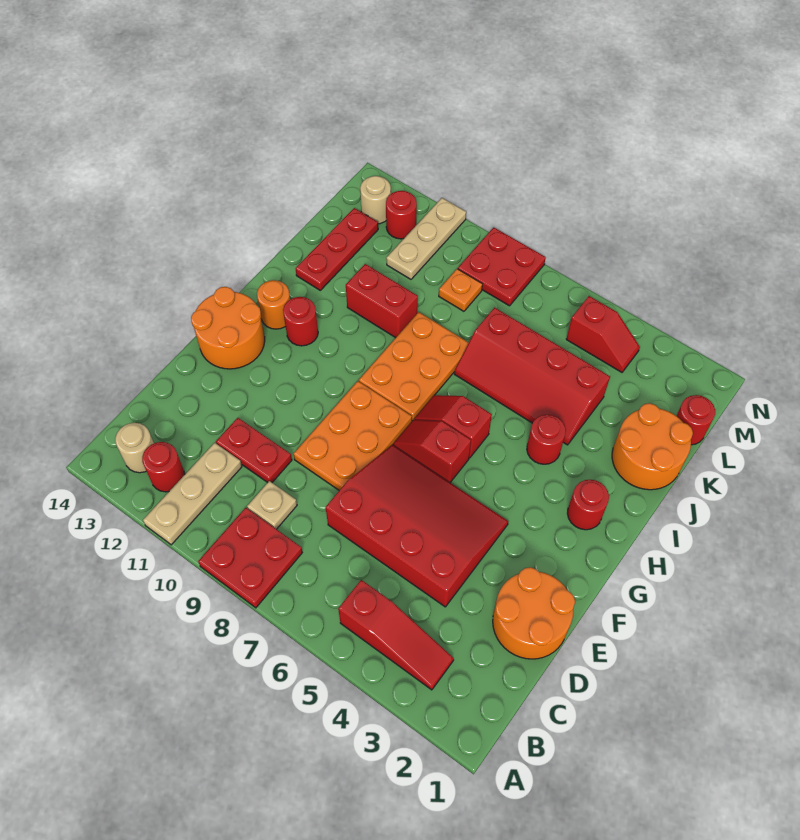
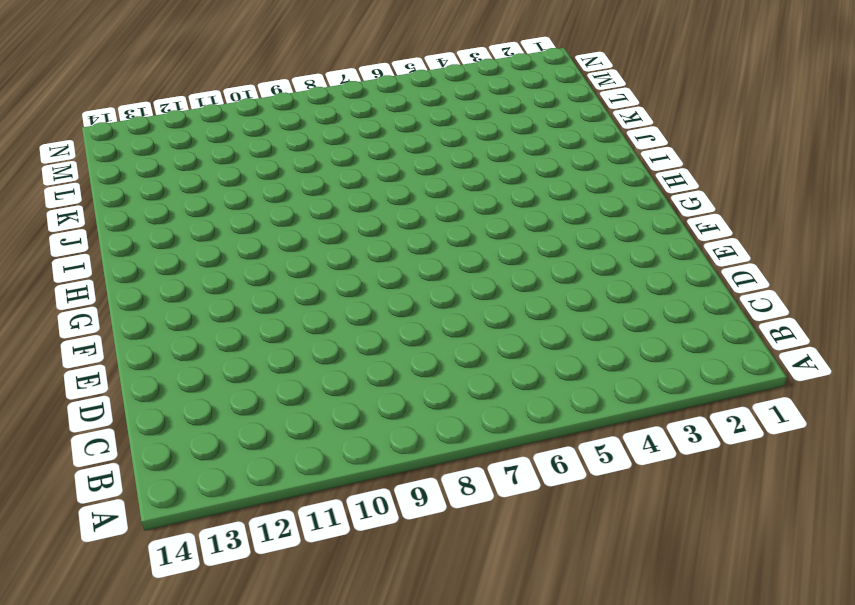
none -> red plate A8:B9 level 1
none -> tan plate A11:C11 level 1
none -> red slope B3:B5 level 1 top 5

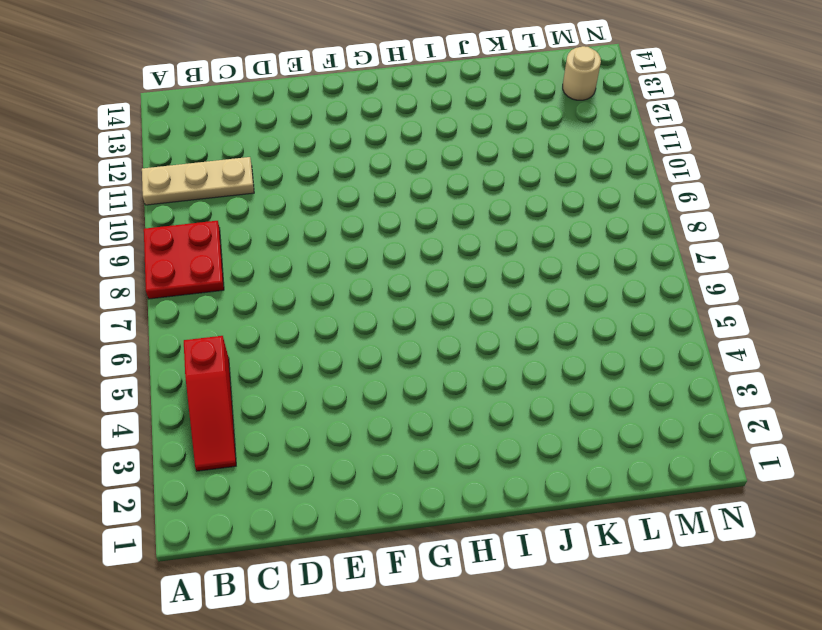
none -> red round brick B12 level 1
none -> tan round brick B13 level 1
none -> tan plate C9 level 1

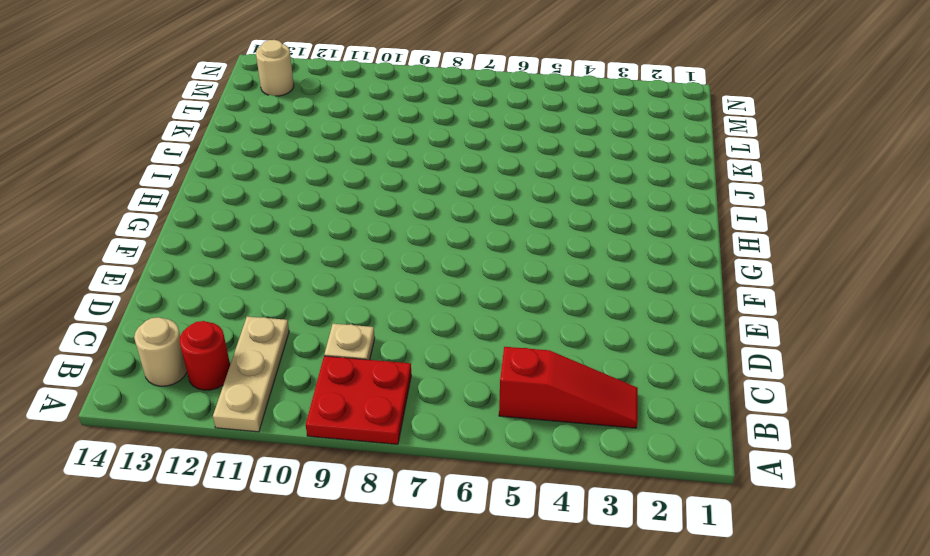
none -> orange round brick D1:E2 level 1
none -> red slope D4:F7 level 1 top D
none -> red plate D10:D11 level 1

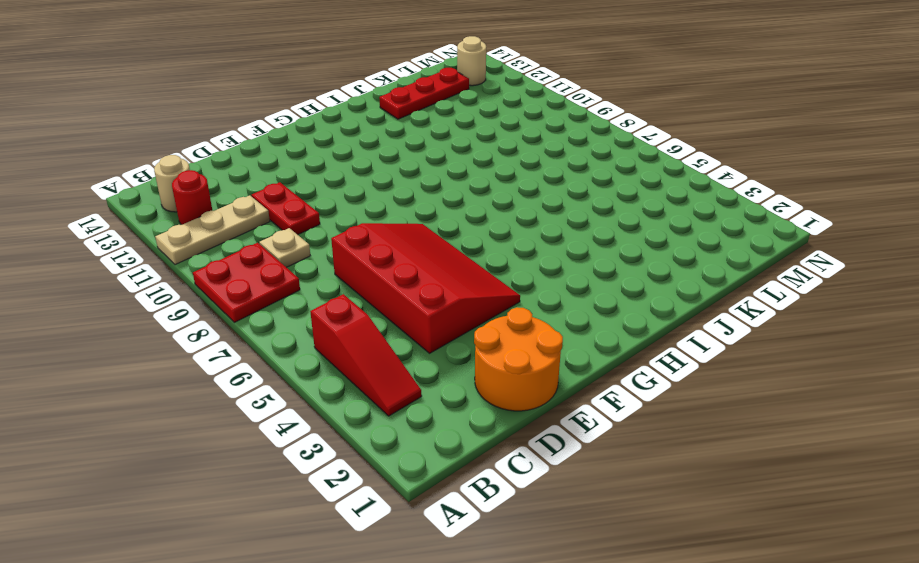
none -> orange plate E8:G9 level 1
none -> orange round brick F13:G14 level 1
none -> red slope G6:G7 level 1 top 6

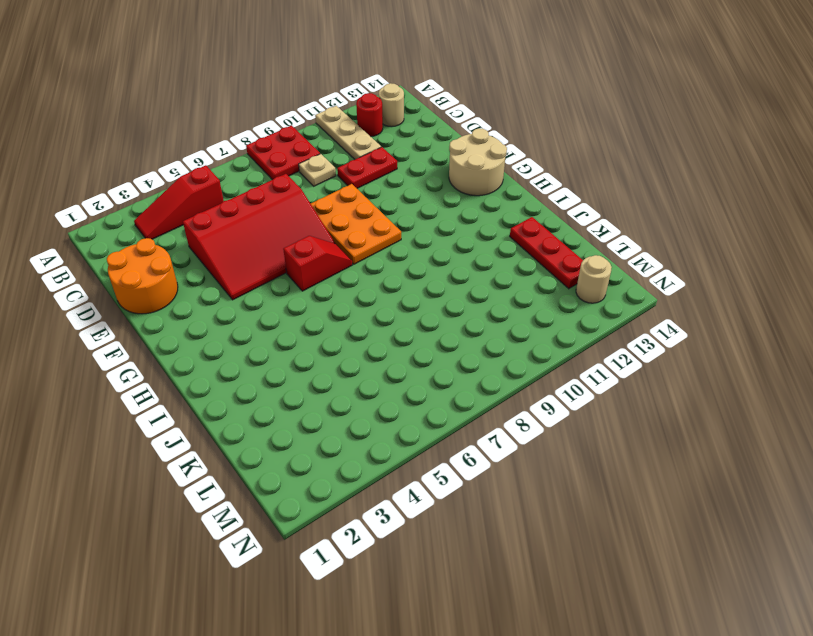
tan round brick F13:G14 level 1 -> orange round brick F13:G14 level 1
none -> red round brick H2 level 1
none -> red slope H6:H7 level 1 top 6
none -> orange plate H8:J9 level 1

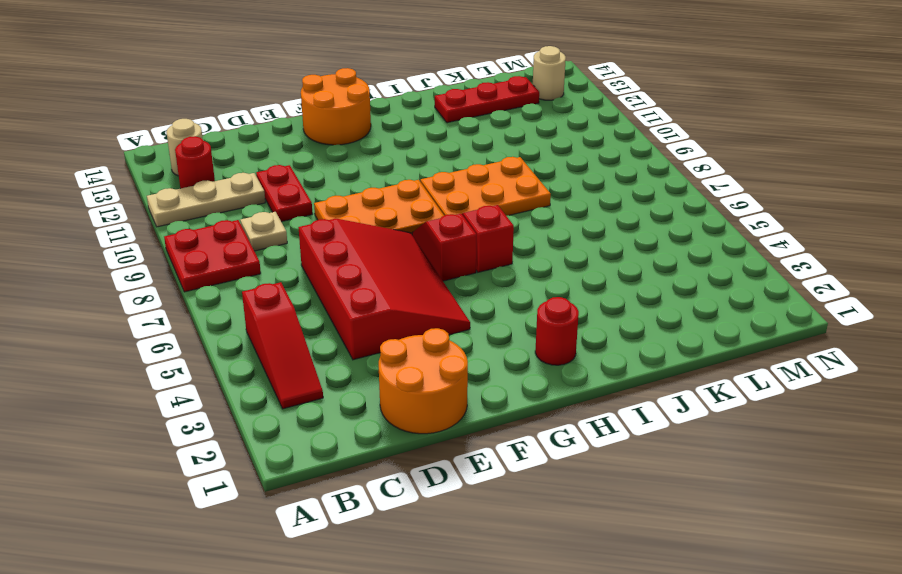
none -> red round brick H12 level 1
none -> orange round brick H13 level 1
none -> red round brick I4 level 1

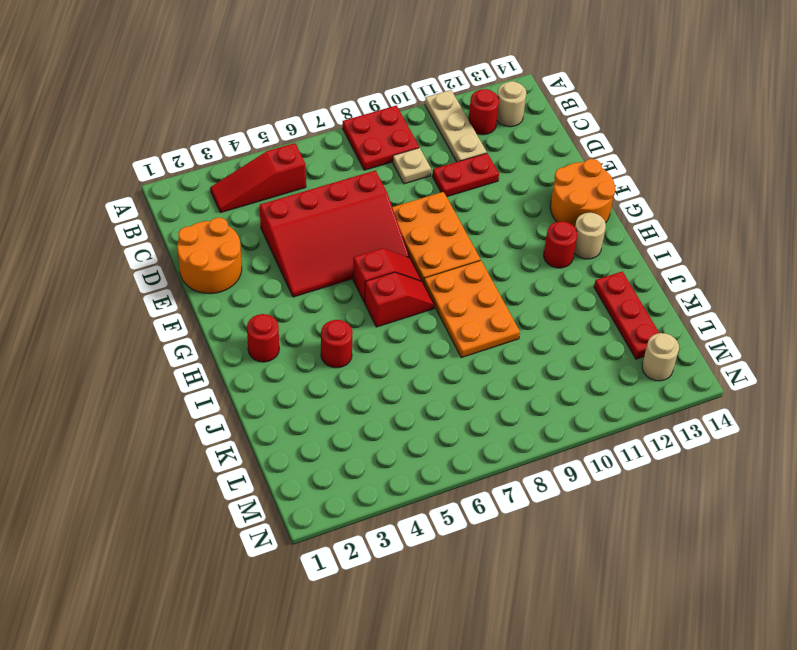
tan round brick H13 level 1 -> orange round brick H13 level 1
none -> orange round brick J1:K2 level 1
none -> red slope J4:K7 level 1 top K
none -> red brick J10:J11 level 1

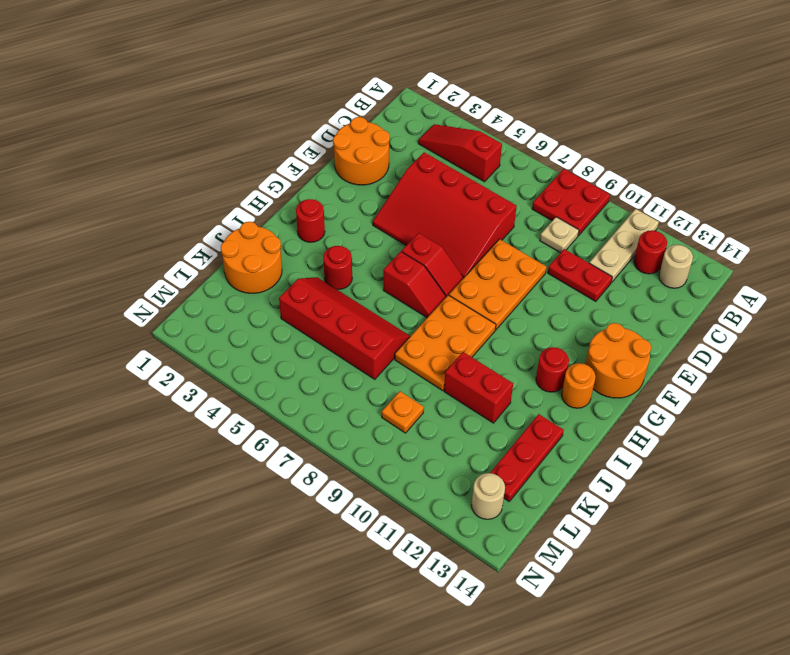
none -> red round brick L1 level 1
none -> tan plate L11:N11 level 1
none -> red slope M4:M5 level 1 top 5

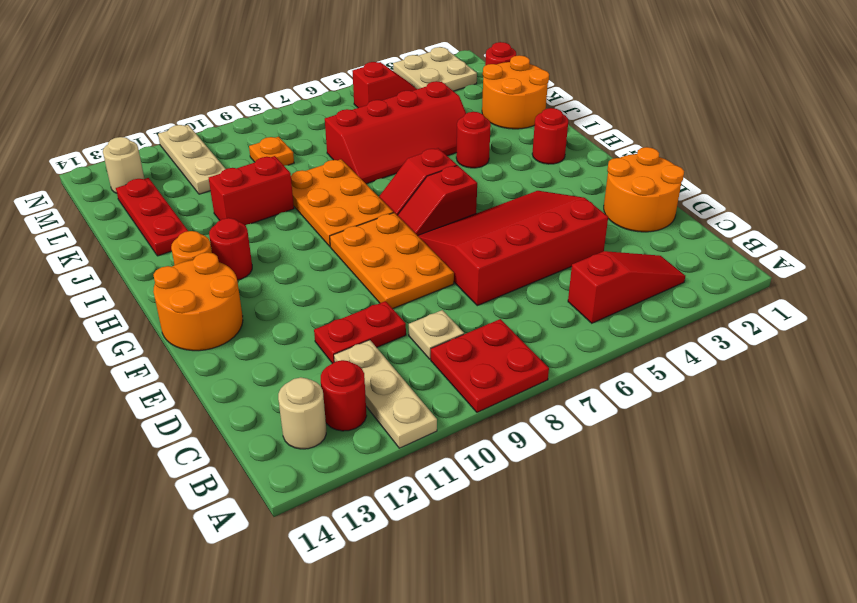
tan plate M2:N3 level 1 -> none
none -> red plate M8:N9 level 1
none -> red round brick M12 level 1

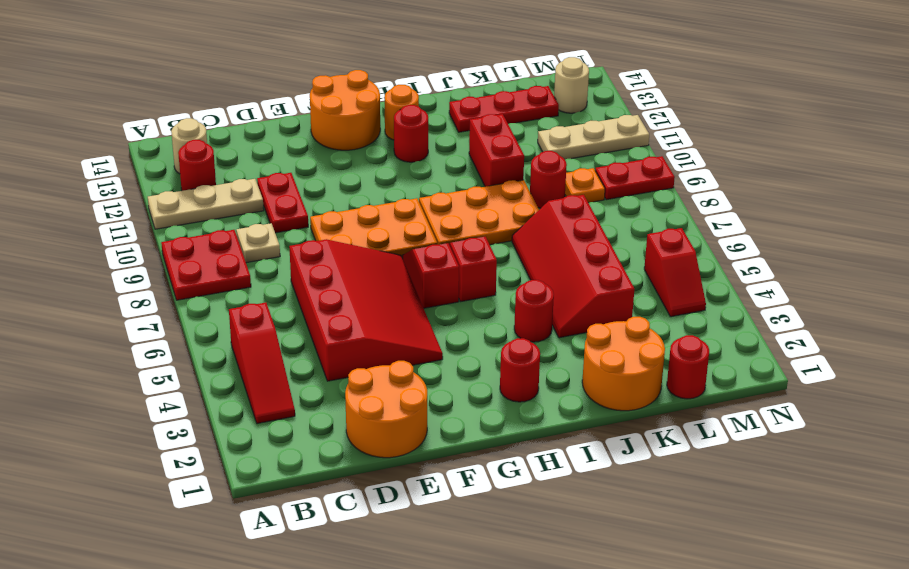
red round brick K9 level 1 -> red round brick M12 level 1
red plate M9:N9 level 1 -> red plate M8:N9 level 1

